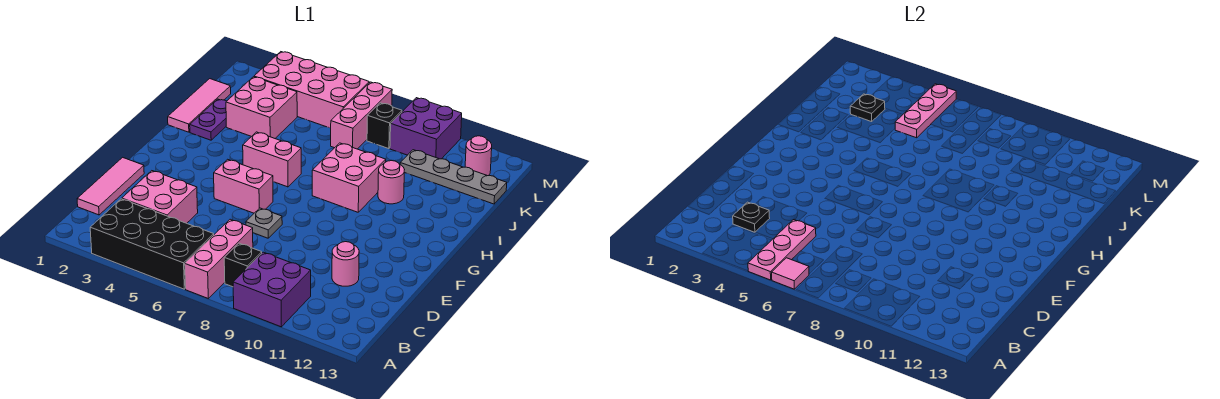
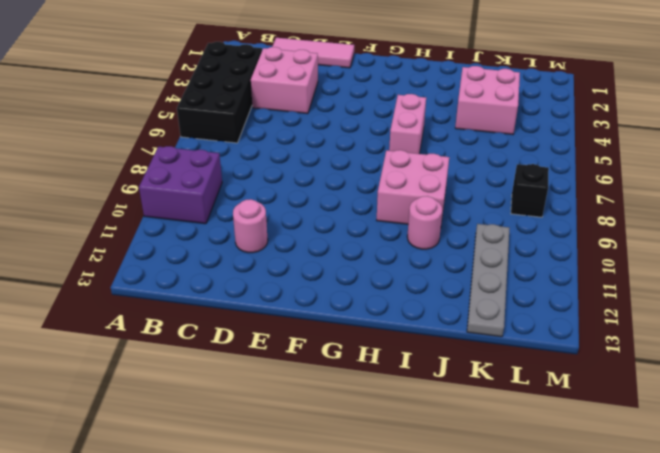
none -> pink brick A7:C7 level 1
none -> black brick B8 level 1
none -> grey plate E7 level 1

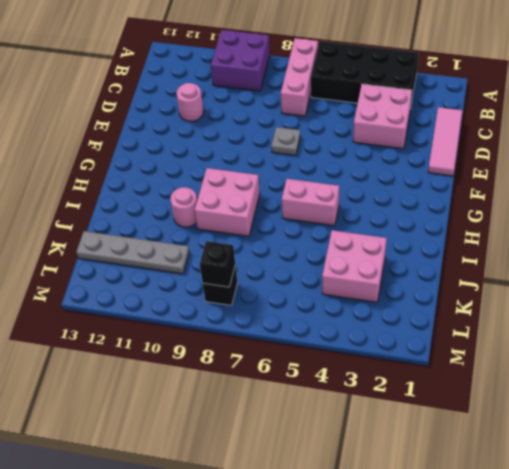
black brick L8 level 2 -> black brick B8 level 1
none -> pink brick F5:F6 level 1
none -> pink tile I1:K1 level 1
none -> purple plate I2:J2 level 1

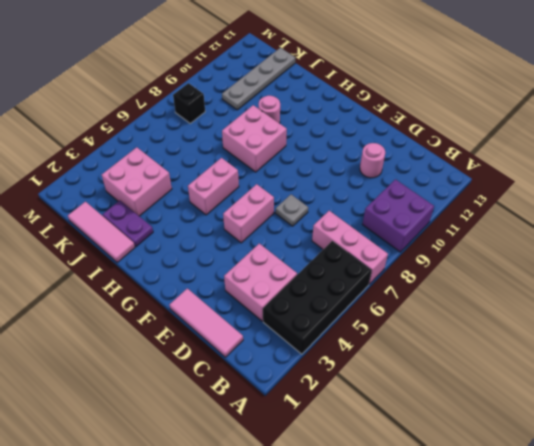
none -> black brick B8 level 1
none -> pink brick K7:M7 level 1
none -> pink brick L3:M6 level 1

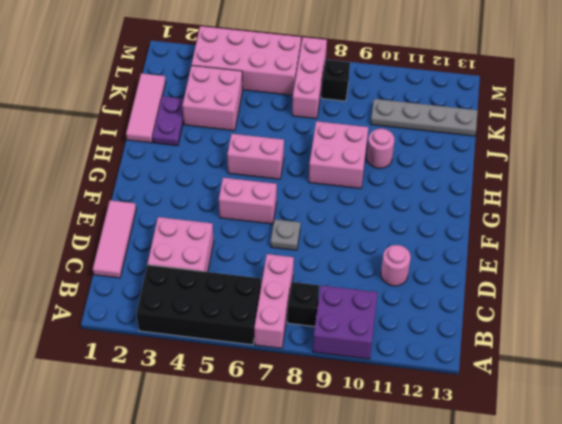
none -> purple brick L9:M10 level 1
none -> pink round brick L12 level 1
none -> pink plate A5:C5 level 2

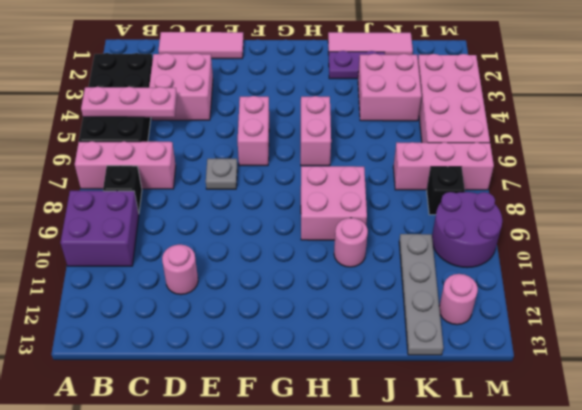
purple round brick L9:M10 level 1 -> purple brick L9:M10 level 1
none -> pink tile A6 level 2
none -> black plate C3 level 2
none -> black plate K3 level 2

